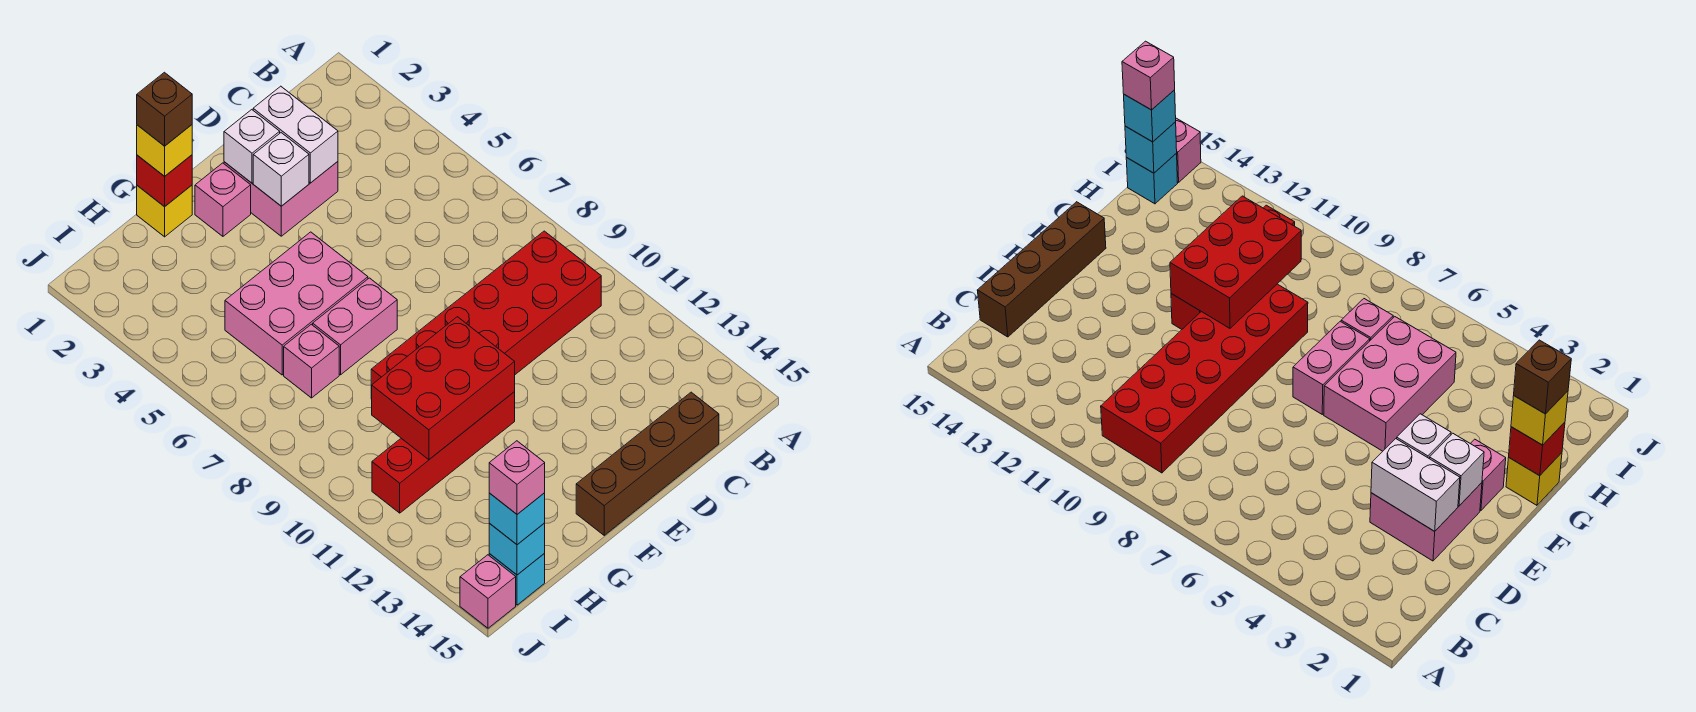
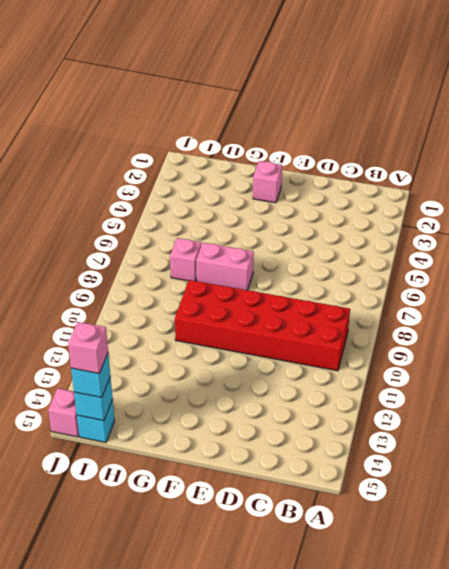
none -> brown brick C15:F15 level 1
none -> pink brick D2:E3 level 1
none -> pink brick F5:H6 level 1

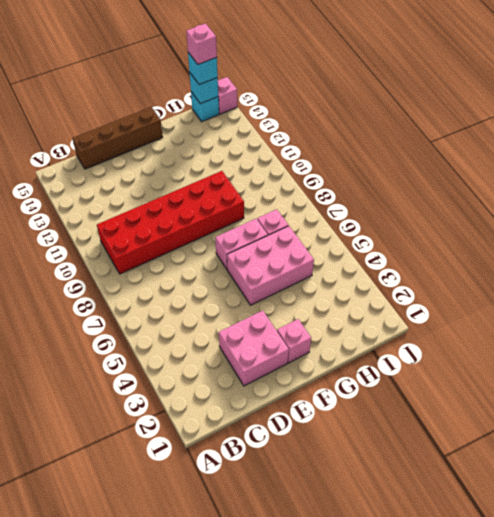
none -> red brick F11:I11 level 1
none -> yellow brick G1 level 1
none -> white brick D2:D3 level 2

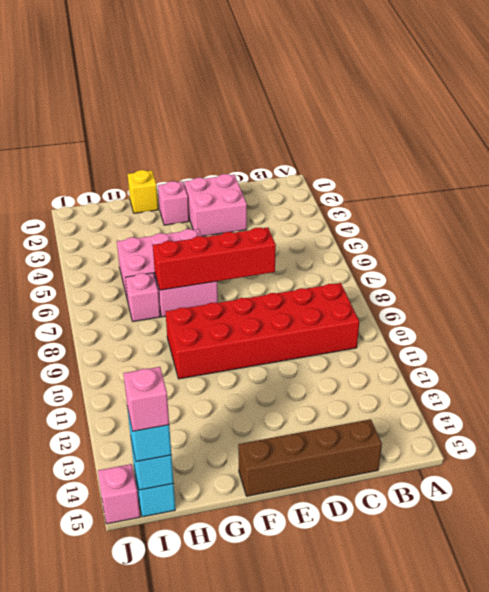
red brick D7:G7 level 2 -> red brick F11:I11 level 1
none -> white brick D2:D3 level 2
none -> white brick E2 level 2
none -> white brick E3 level 2

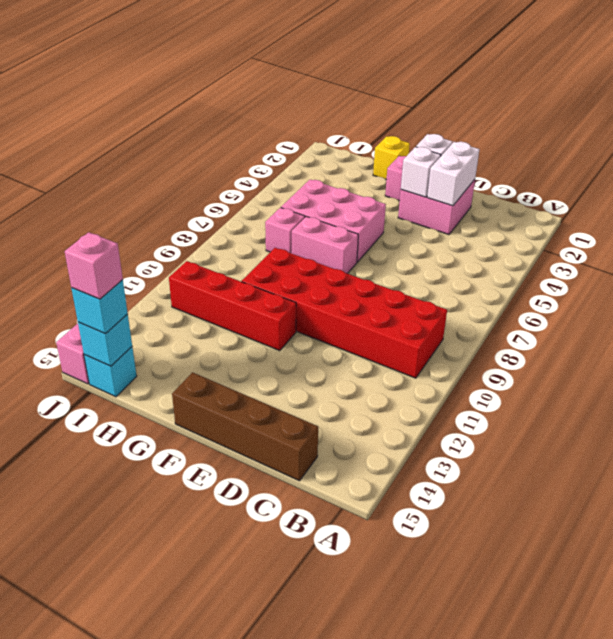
none -> red brick F10:H11 level 2
none -> red brick G1 level 2
none -> yellow brick G1 level 3

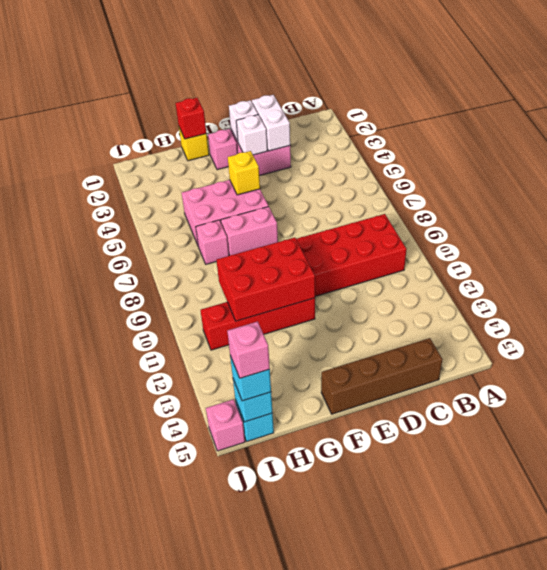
yellow brick F5 level 2 -> yellow brick G1 level 3
none -> brown brick G1 level 4

